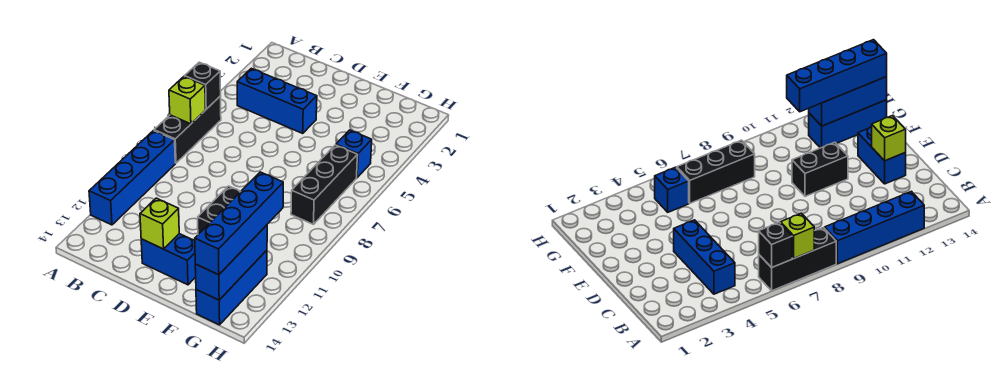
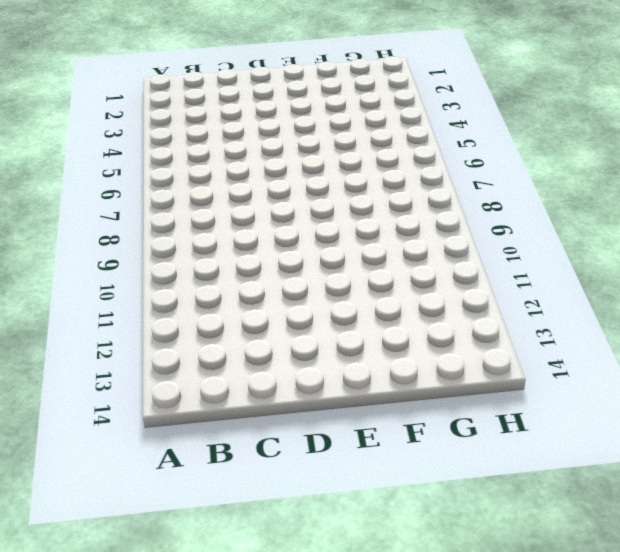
none -> black brick A6:A8 level 1
none -> blue brick A9:A12 level 1
none -> blue brick B4:D4 level 1

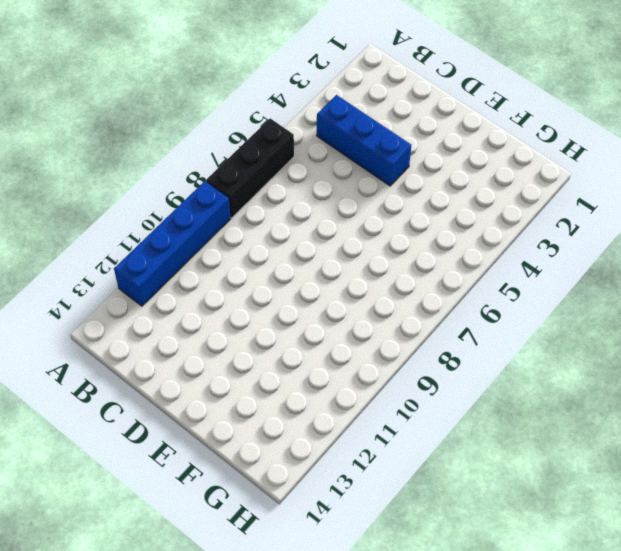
none -> blue brick D13:E13 level 1
none -> black brick E10:E11 level 1
none -> blue brick G5 level 1

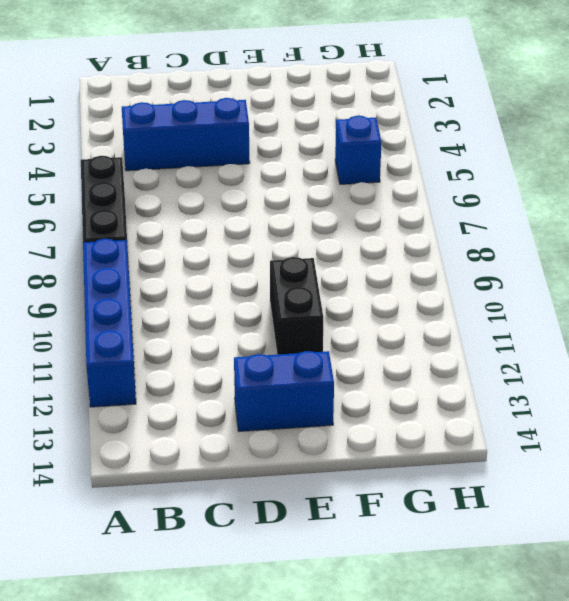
none -> black brick G6:G8 level 1
none -> blue brick G12:G14 level 1
none -> black brick A6 level 2

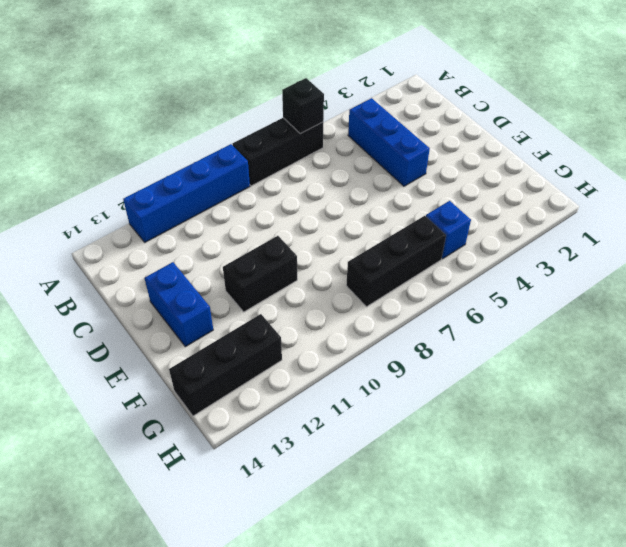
black brick G12:G14 level 1 -> blue brick G12:G14 level 1
none -> lime brick A7 level 2
none -> lime brick D13 level 2
none -> blue brick G12:G14 level 2

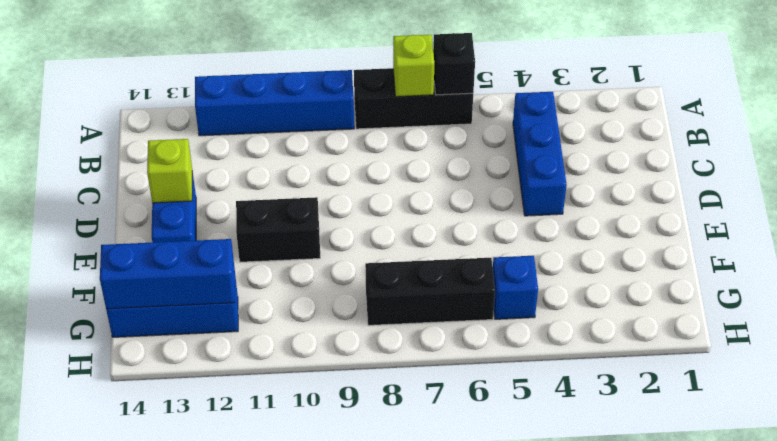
none -> blue brick G11:G14 level 3

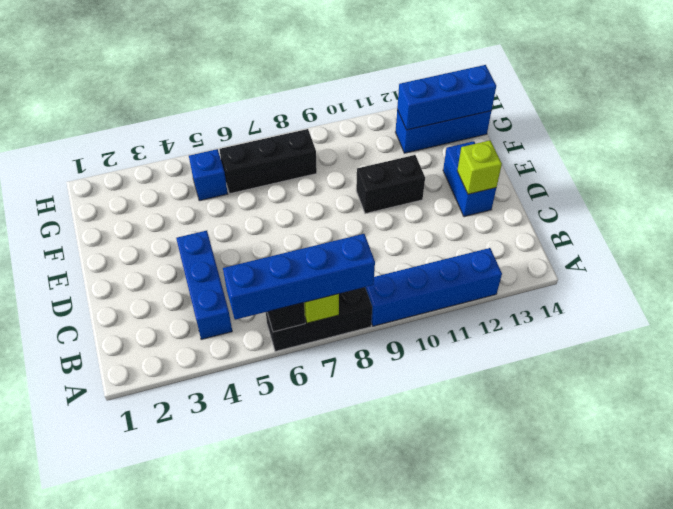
blue brick A5:A8 level 3 -> blue brick G11:G14 level 3

